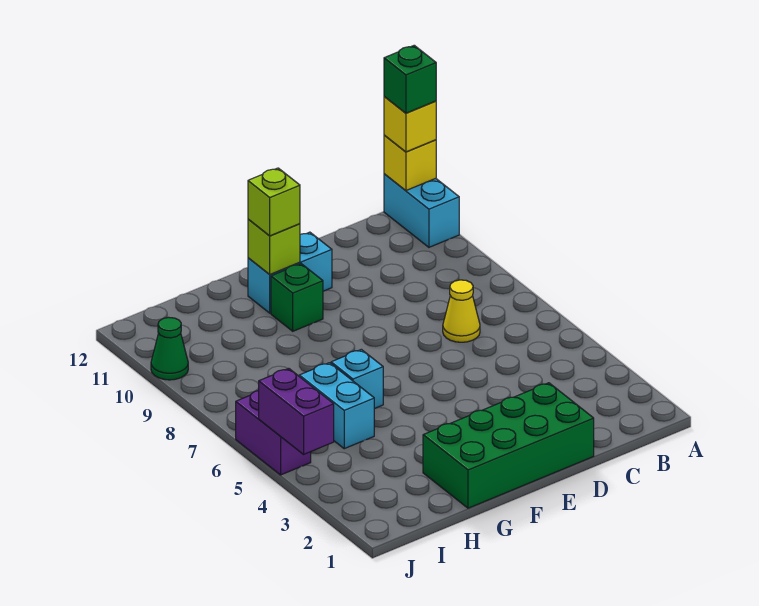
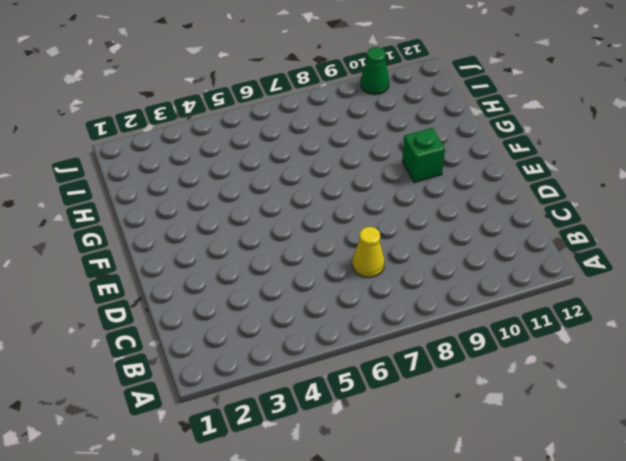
none -> cyan brick A11:A12 level 1
none -> green brick D1:G2 level 1
none -> cyan brick E11:F11 level 1

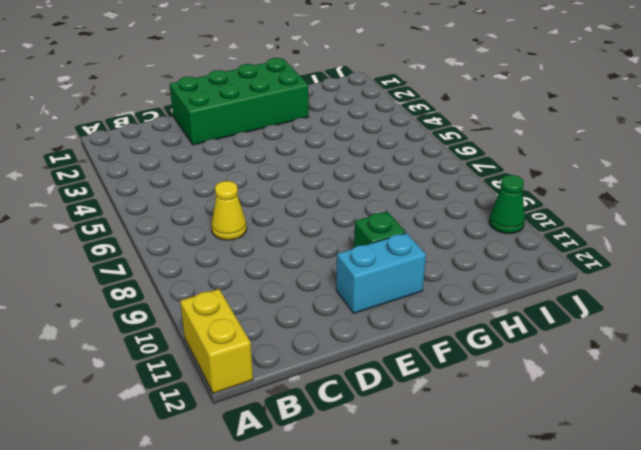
yellow brick A11:A12 level 1 -> cyan brick A11:A12 level 1
none -> cyan brick G6 level 1
none -> cyan brick H5:H6 level 1
none -> purple brick J5:J6 level 1

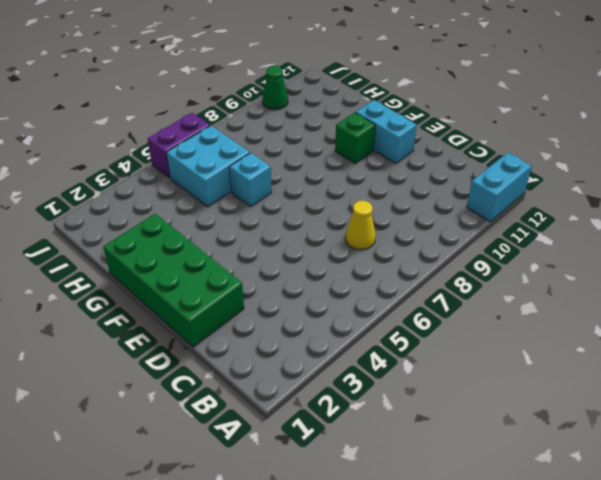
cyan brick H5:I6 level 1 -> cyan brick H5:H6 level 1
none -> yellow brick A12 level 2
none -> lime brick F11 level 2
none -> purple brick J4:J5 level 2

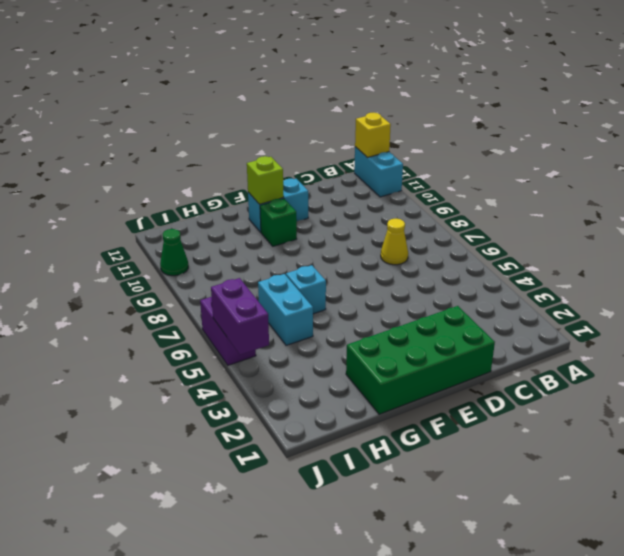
none -> yellow brick A12 level 3
none -> lime brick F11 level 3
none -> green brick A12 level 4

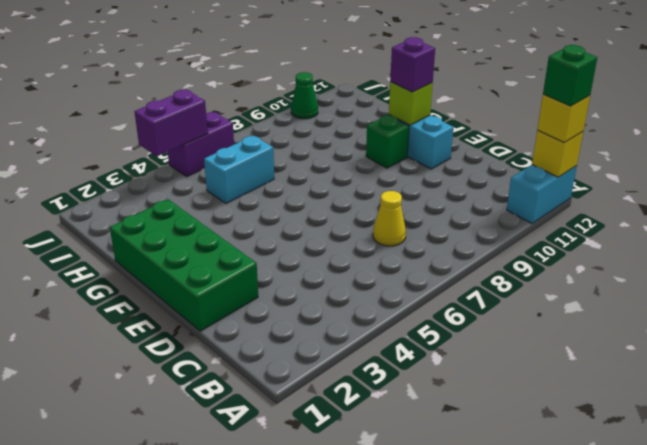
purple brick F11 level 3 -> lime brick F11 level 3
none -> cyan brick G6 level 1

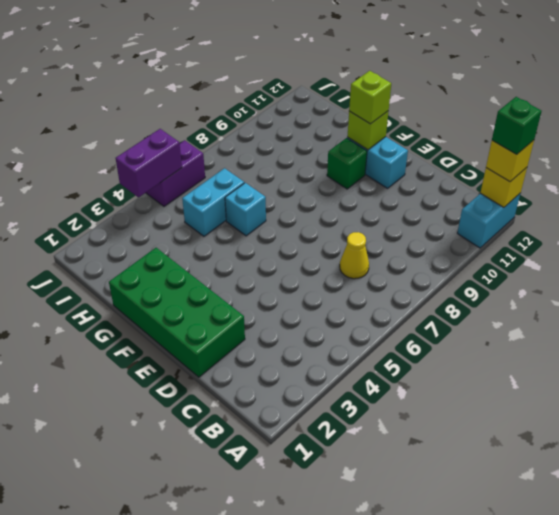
none -> green cone J10 level 1

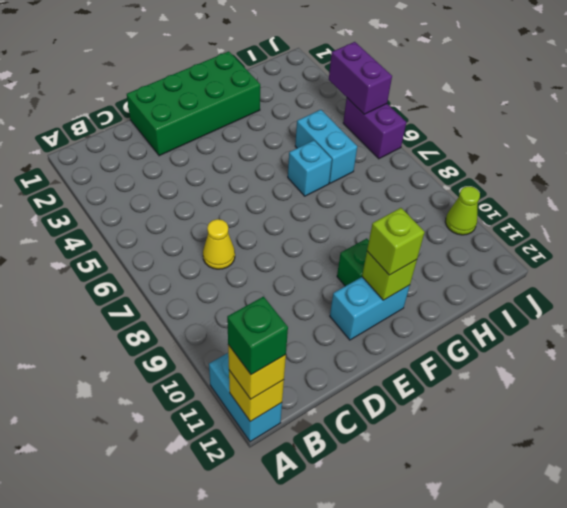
lime cone J10 level 1 -> green cone J10 level 1

